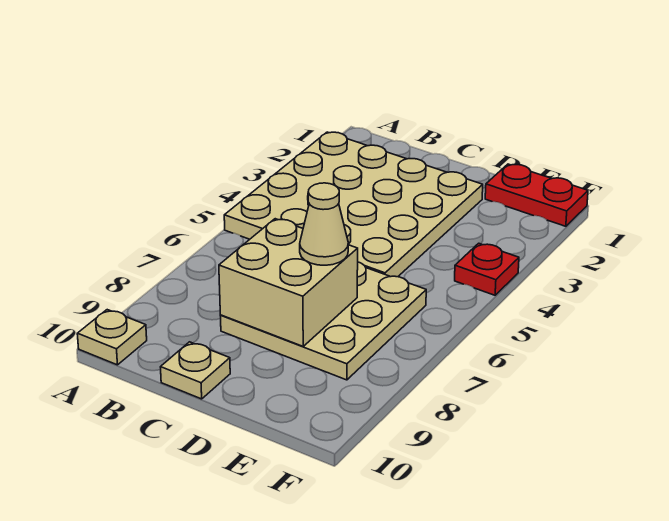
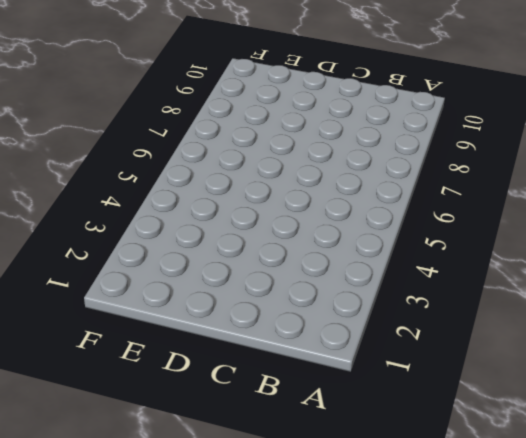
none -> tan plate A2:D5 level 1
none -> tan plate A10 level 1

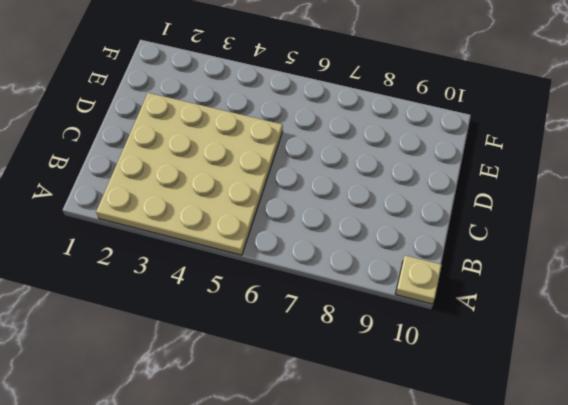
none -> tan plate C6:E8 level 1
none -> tan plate C10 level 1

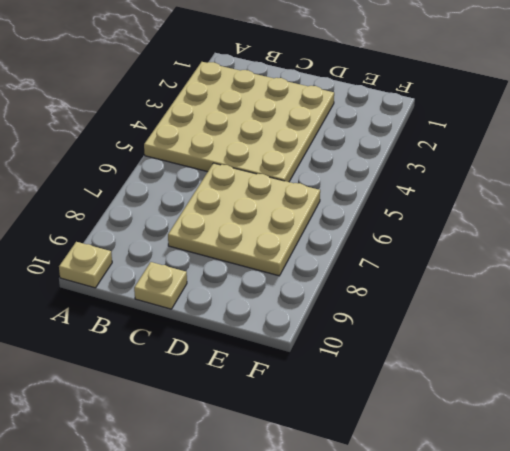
none -> red plate E1:F1 level 1
none -> red plate F4 level 1

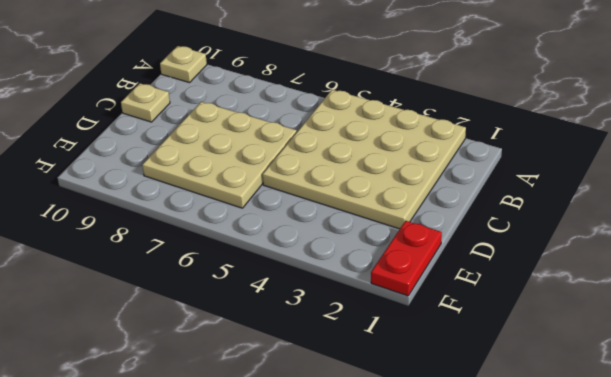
none -> red plate F4 level 1
none -> tan brick C7:D8 level 2

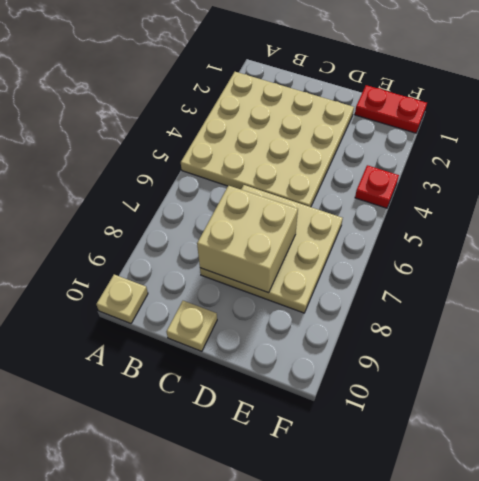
none -> tan cone D7 level 3

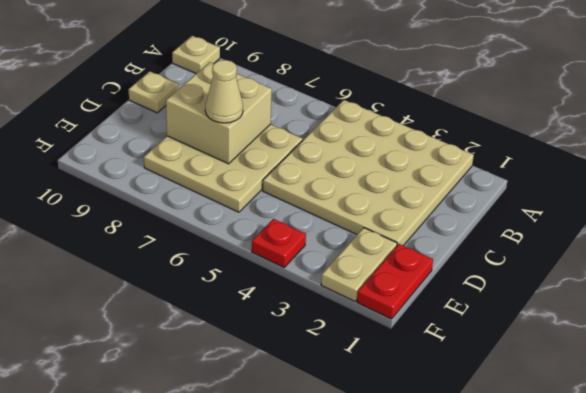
tan plate E2:F2 level 1 -> none

